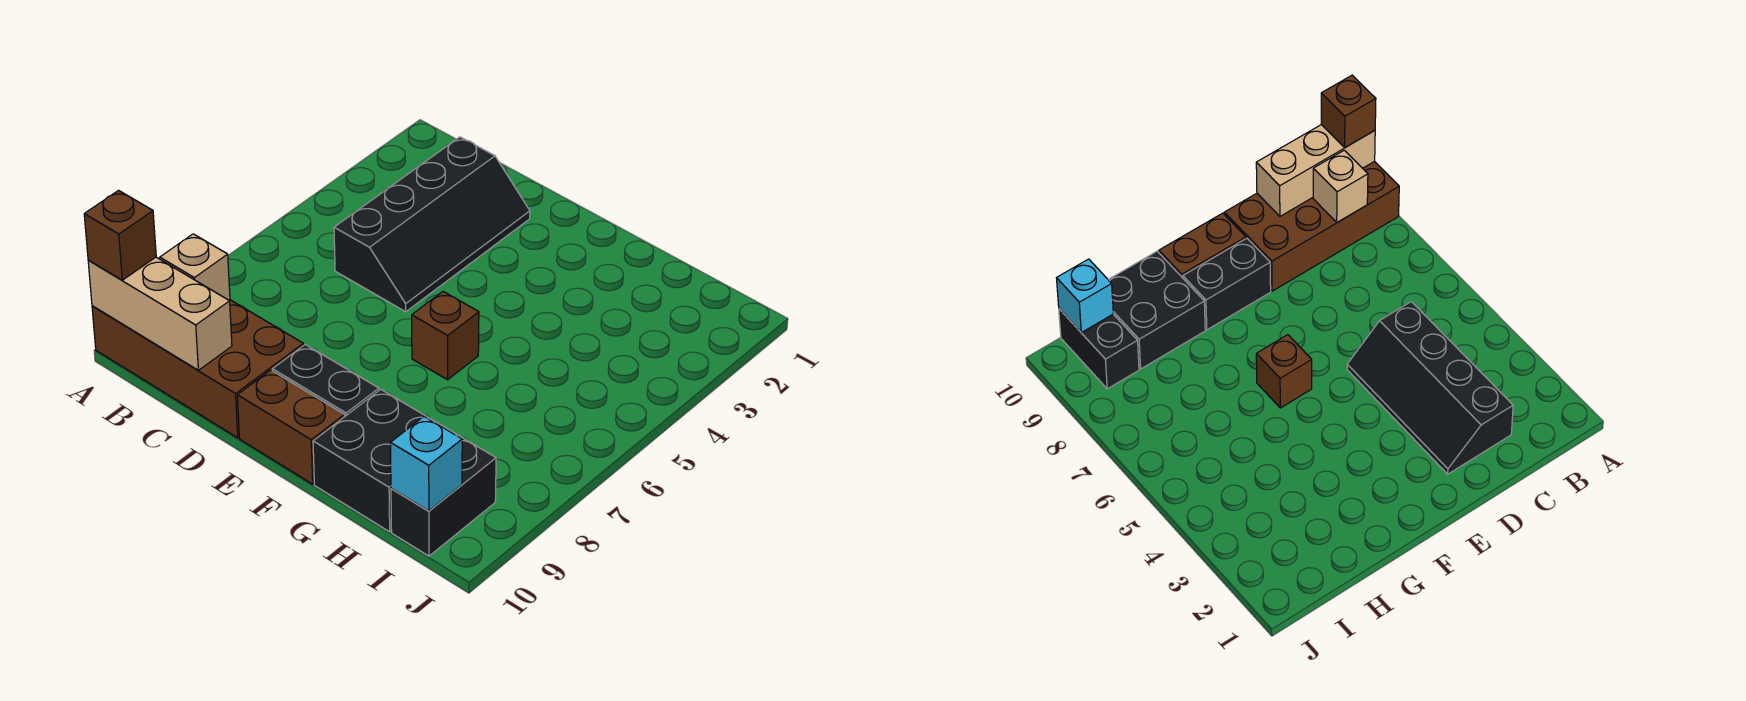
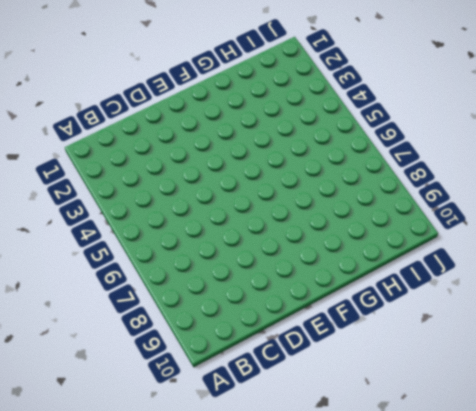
none -> brown brick A9:D10 level 1
none -> black slope C2:D5 level 1 top C

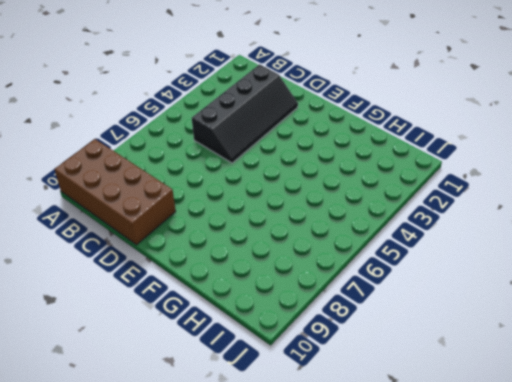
none -> black brick E9:F9 level 1
none -> brown brick E10:F10 level 1

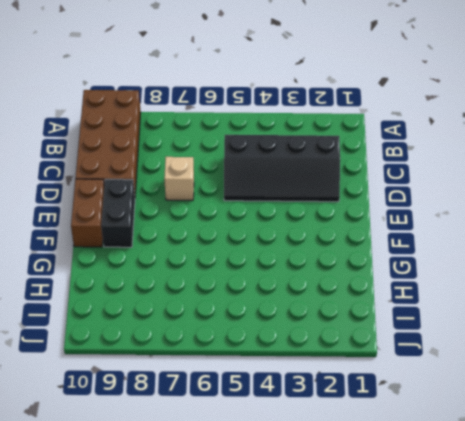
tan brick D7 level 1 -> tan brick B9 level 2
none -> brown brick F6 level 1
none -> black brick G9:H10 level 1

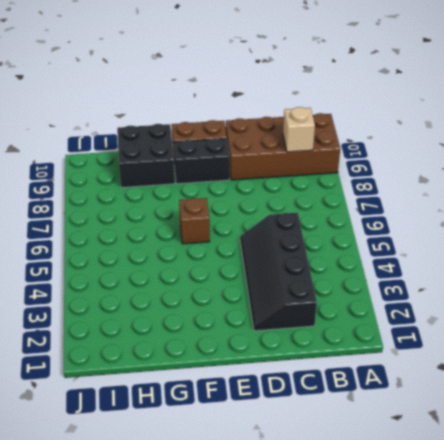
none -> black brick I9:I10 level 1
none -> tan brick A10:C10 level 2

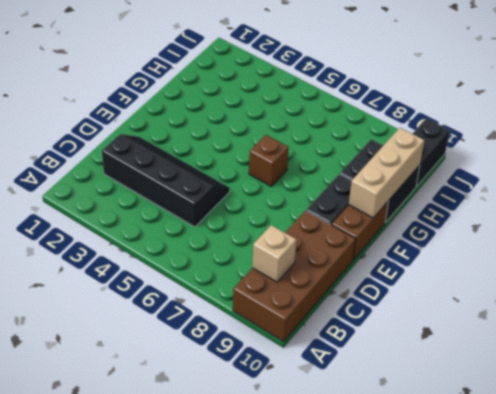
tan brick F10:H10 level 2 -> tan brick A10:C10 level 2
black brick I10:J10 level 1 -> black brick I9:I10 level 1
none -> cyan brick I10 level 2
none -> brown brick A10 level 3

